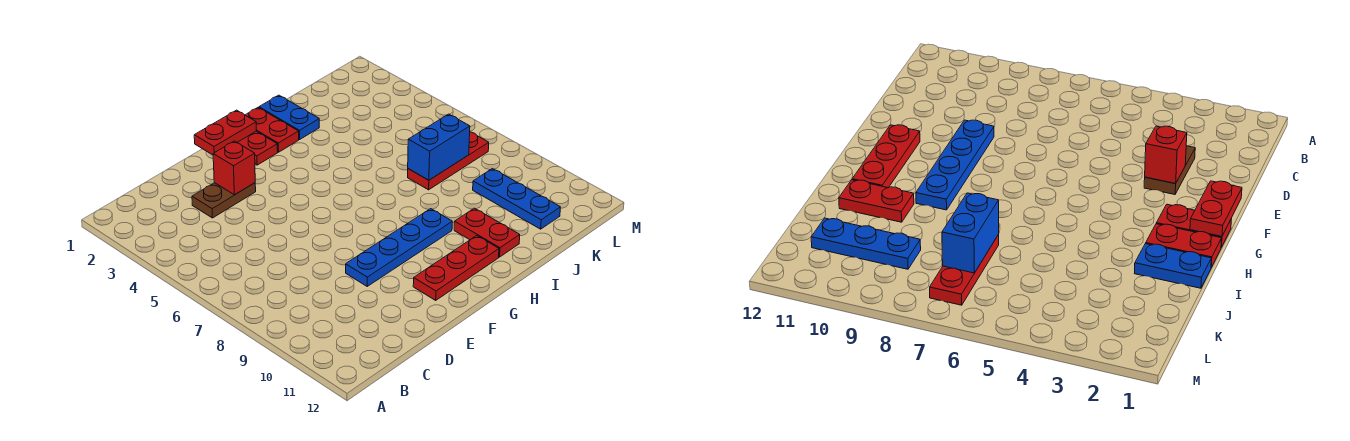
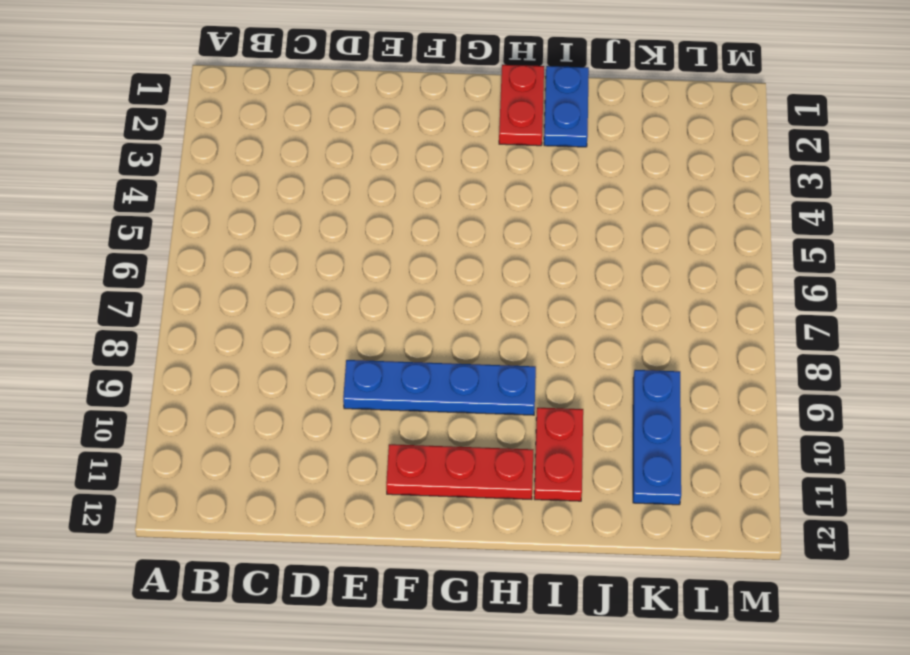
none -> brown plate D3:E3 level 1
none -> red plate G1:G2 level 1
none -> red plate J7:L7 level 1

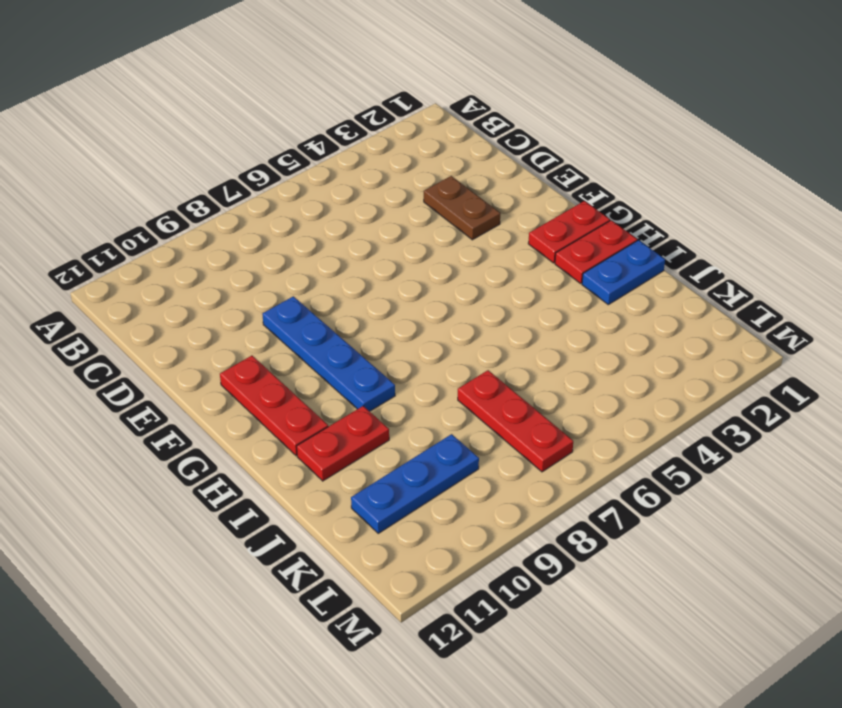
none -> red brick E3 level 2
none -> red plate F1:G1 level 2
none -> blue brick J7:K7 level 2

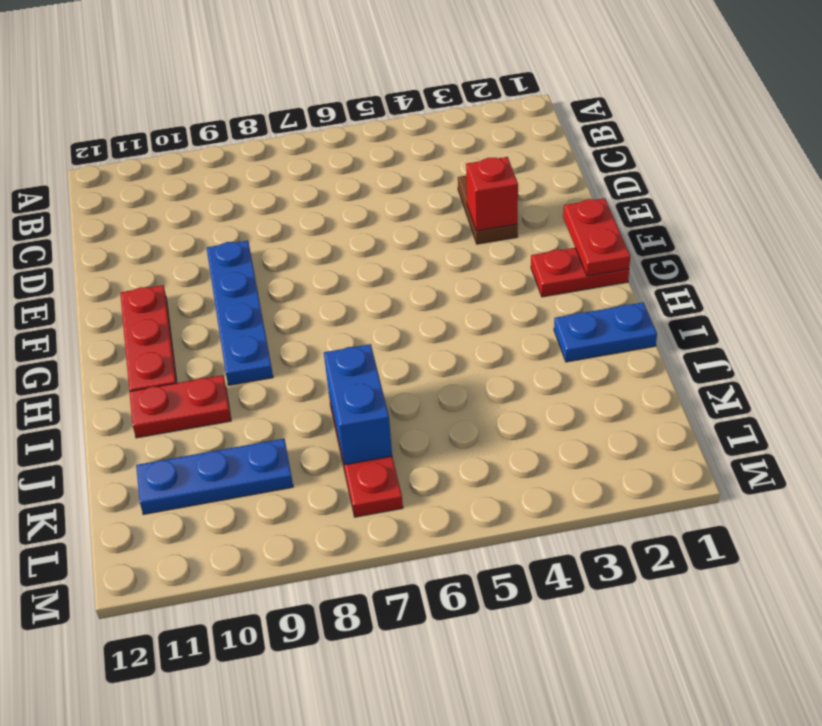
none -> red plate H1:H2 level 1

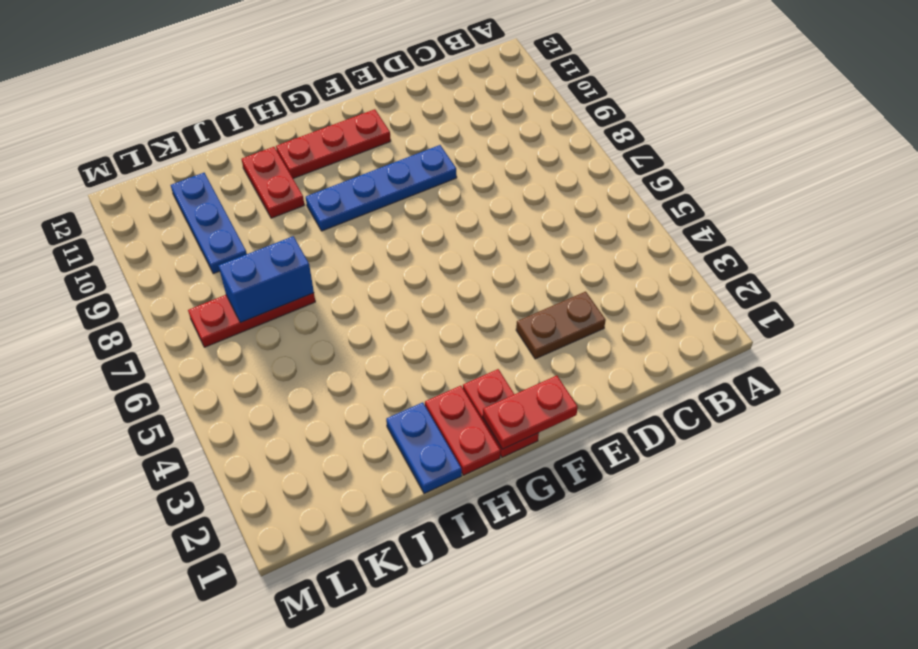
none -> red brick E3 level 2

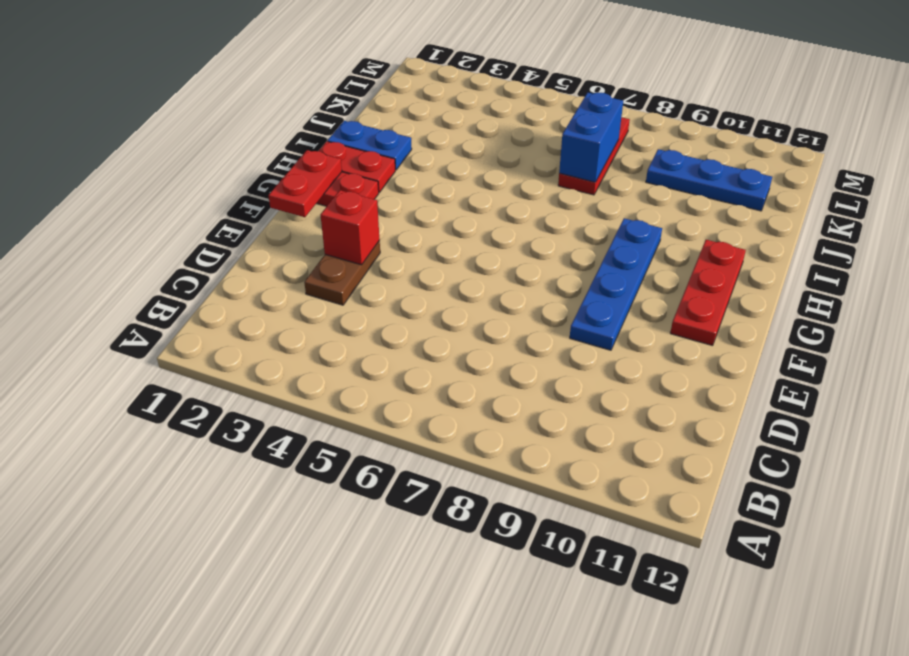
none -> red plate I10:I11 level 1

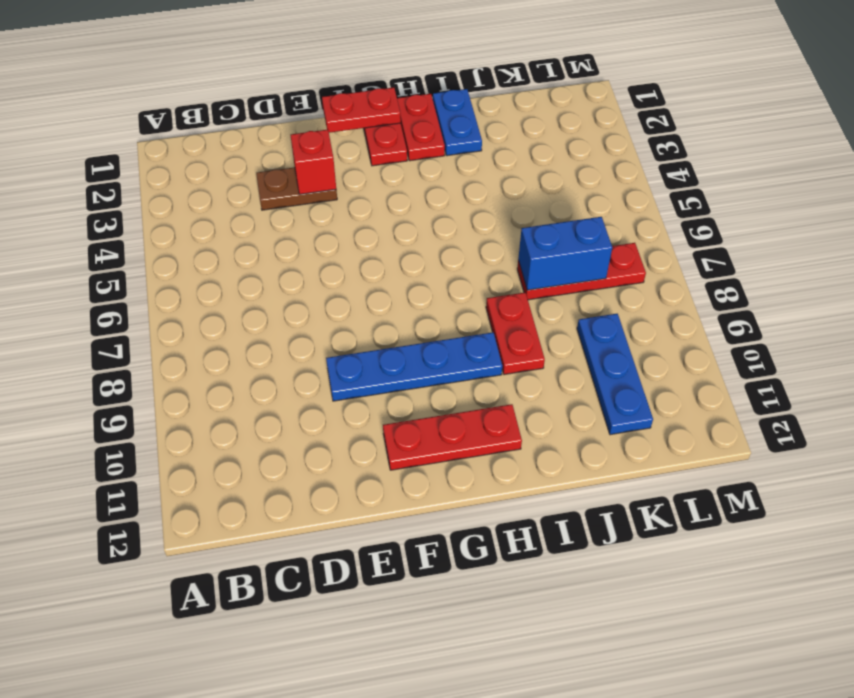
red plate I8:I9 level 1 -> red plate I10:I11 level 1

